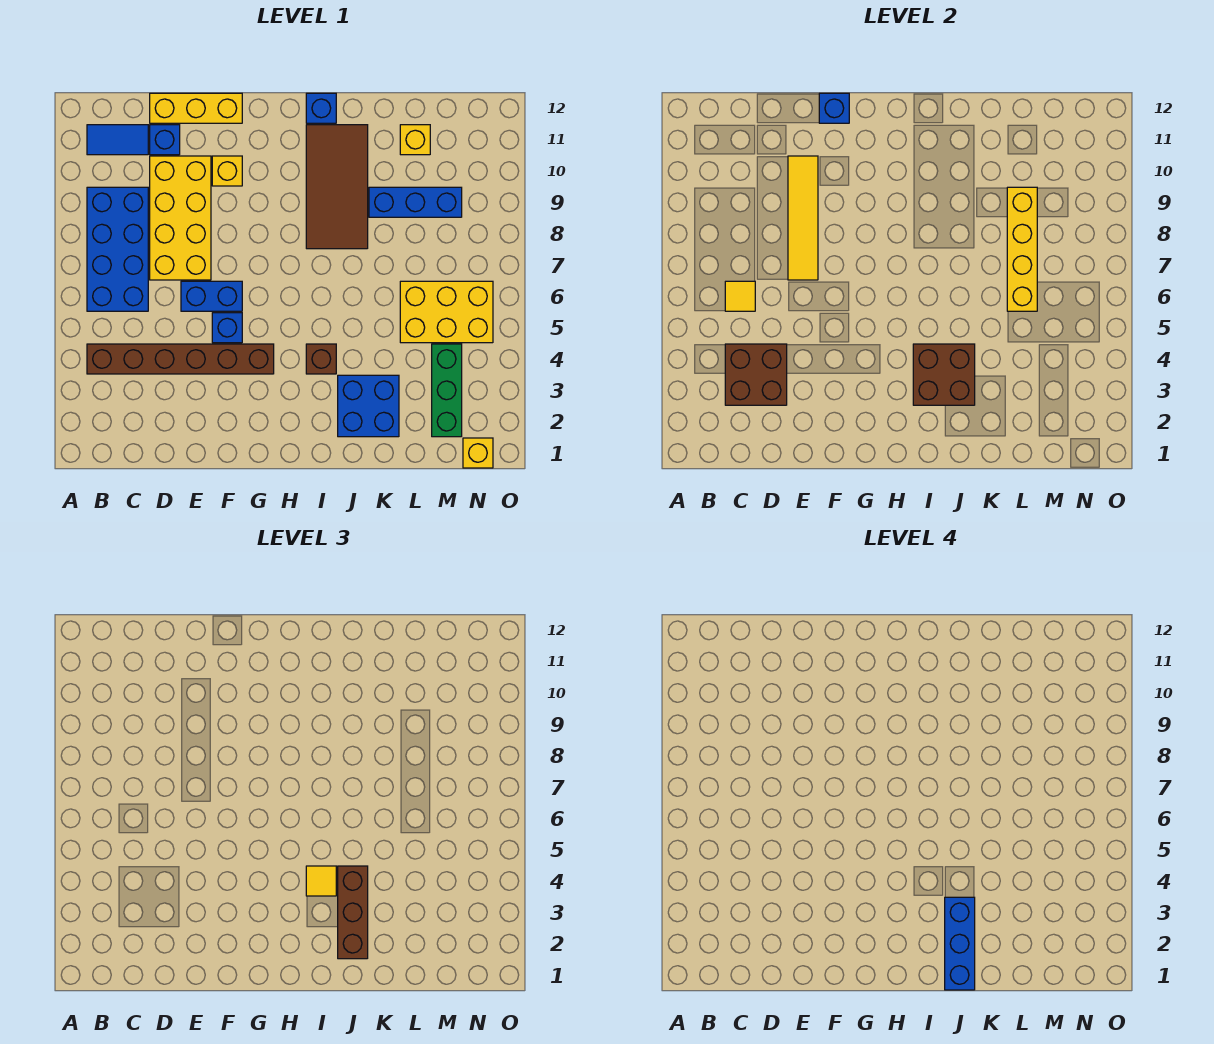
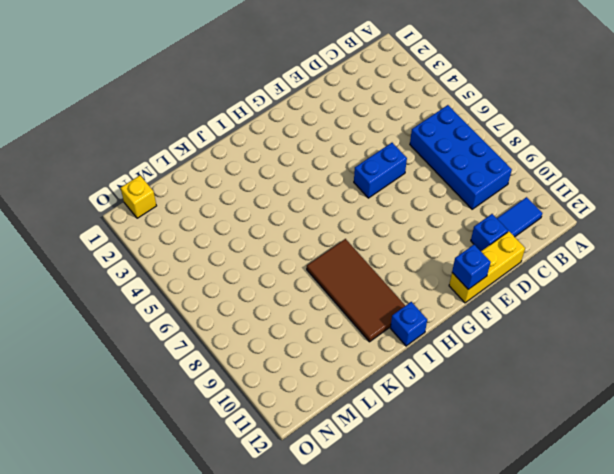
none -> brown brick B4:G4 level 1
none -> yellow brick D7:E10 level 1
none -> blue brick F5 level 1

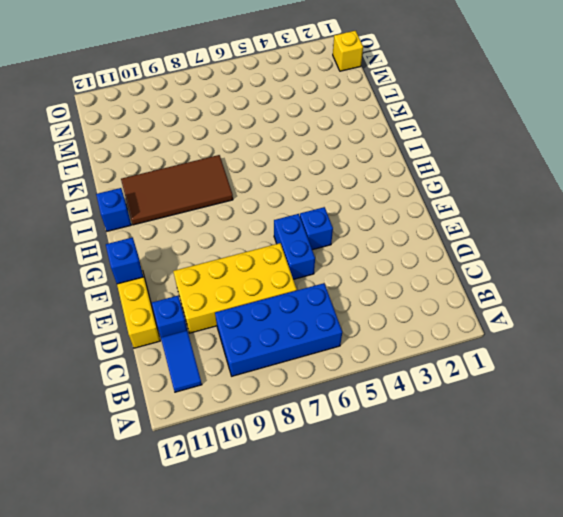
none -> brown brick B4:G4 level 1
none -> yellow brick F10 level 1
none -> brown brick I4 level 1

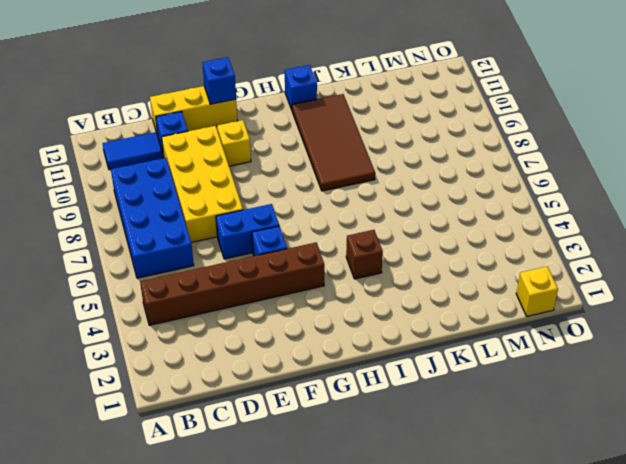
none -> blue brick J2:K3 level 1
none -> blue brick K9:M9 level 1
none -> yellow brick L5:N6 level 1

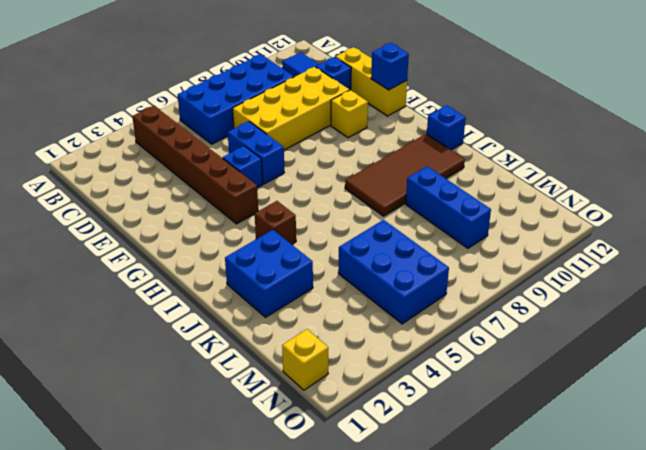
blue brick L5:N6 level 1 -> yellow brick L5:N6 level 1
none -> yellow brick L11 level 1
none -> green brick M2:M4 level 1
none -> brown brick C3:D4 level 2

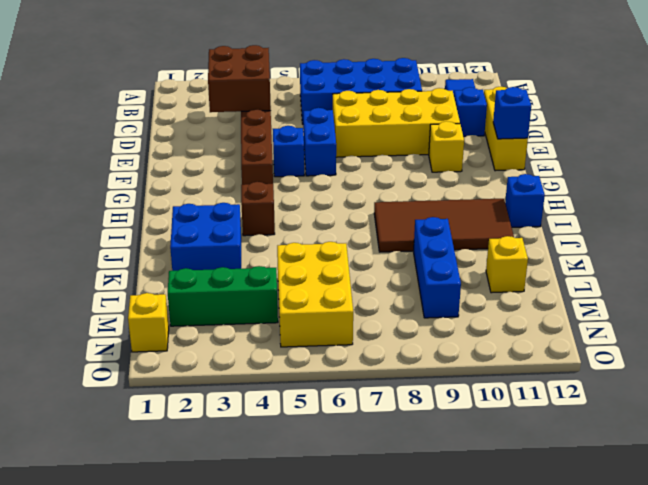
none -> yellow tile C6 level 2
none -> yellow tile E7:E10 level 2
none -> brown brick I3:J4 level 2

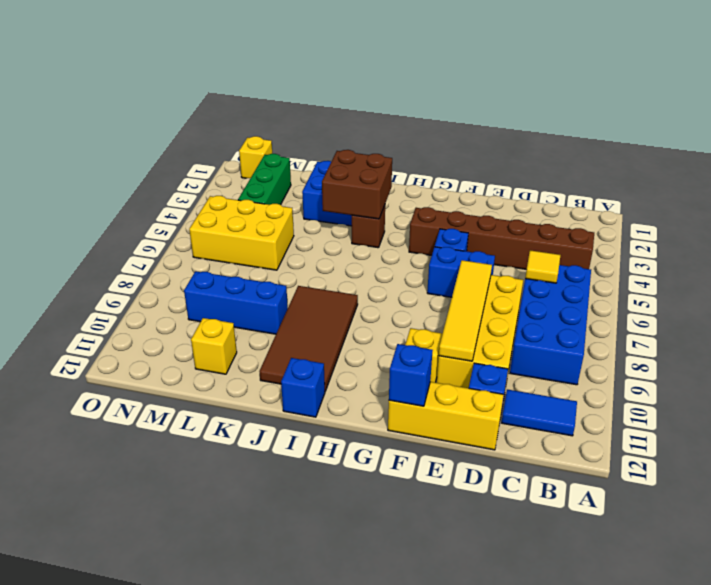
none -> brown brick C3:D4 level 2
none -> yellow brick L6:L9 level 2
none -> yellow tile I4 level 3

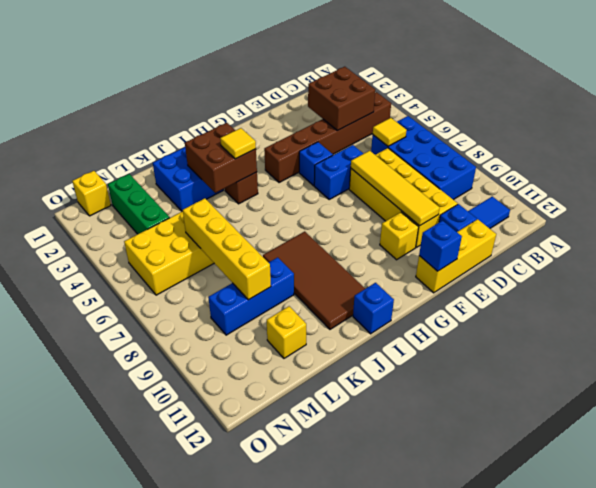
none -> brown brick J2:J4 level 3
none -> blue brick J1:J3 level 4

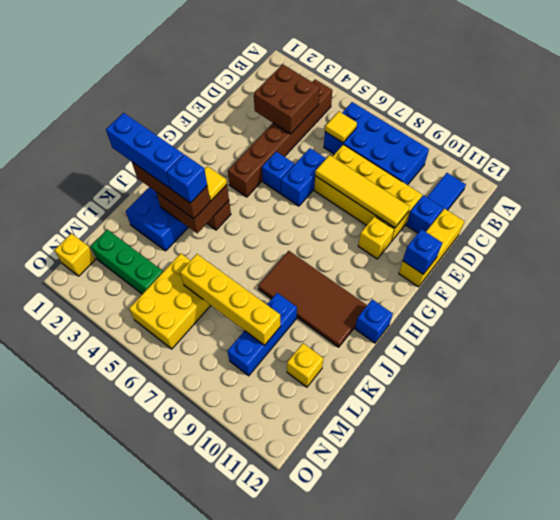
blue brick J4 level 4 -> none

